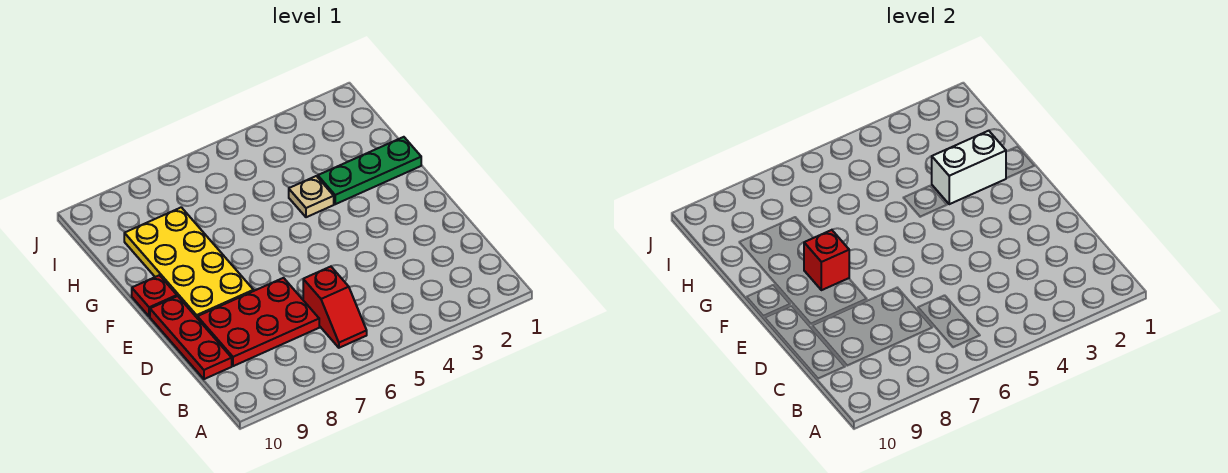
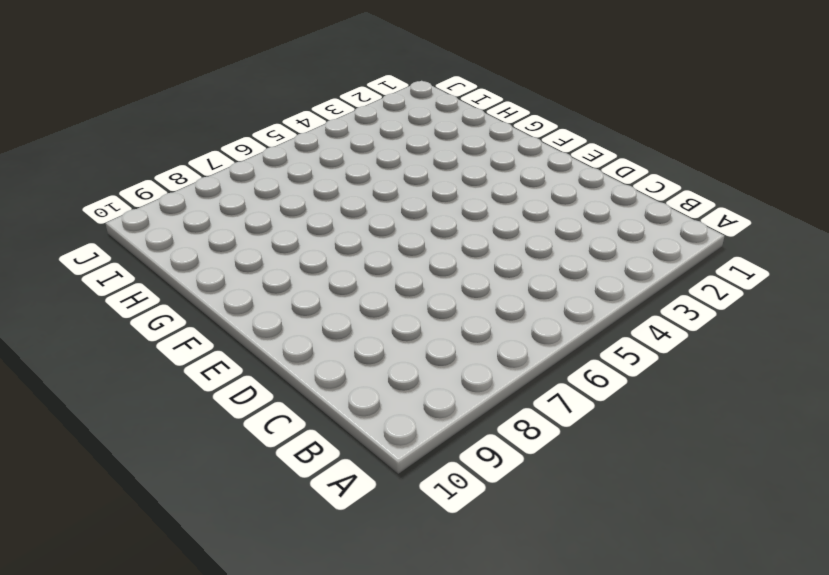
none -> red slope B6:C6 level 1 top C
none -> red plate C7:D9 level 1

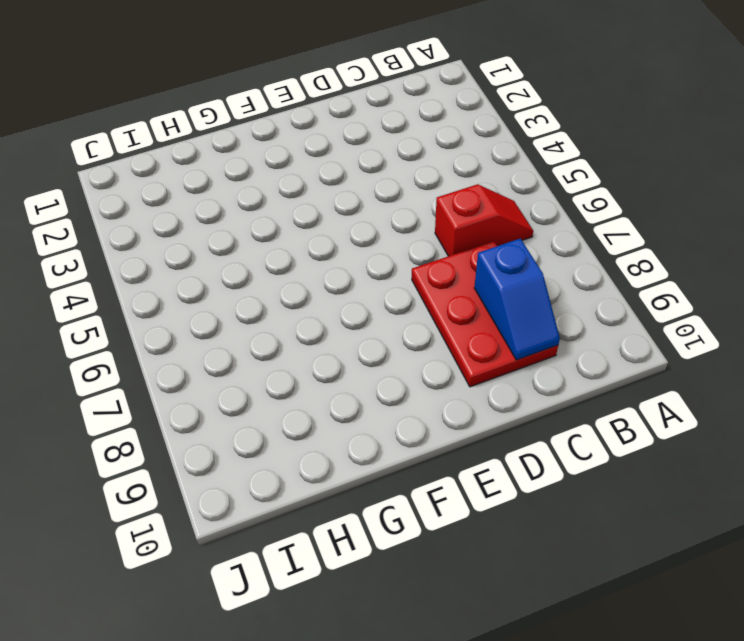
blue slope C8:C9 level 2 top 8 -> none
none -> red plate C10:E10 level 1
none -> yellow plate E8:H9 level 1

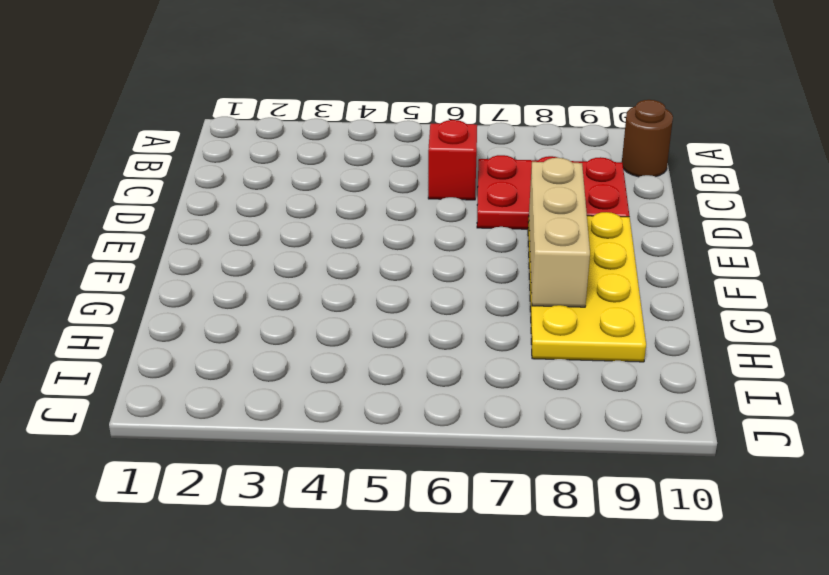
brown round brick B10 level 1 -> none
tan brick E8:G8 level 2 -> red brick F8 level 2
none -> red plate C10:E10 level 1
none -> red plate F10 level 1

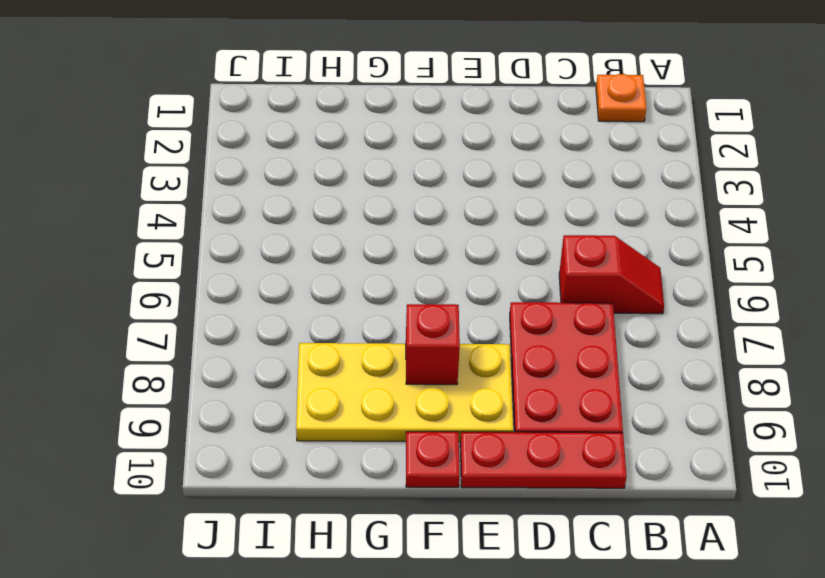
orange plate B1 level 1 -> none
none -> green plate G1:G3 level 1
none -> tan plate G4 level 1

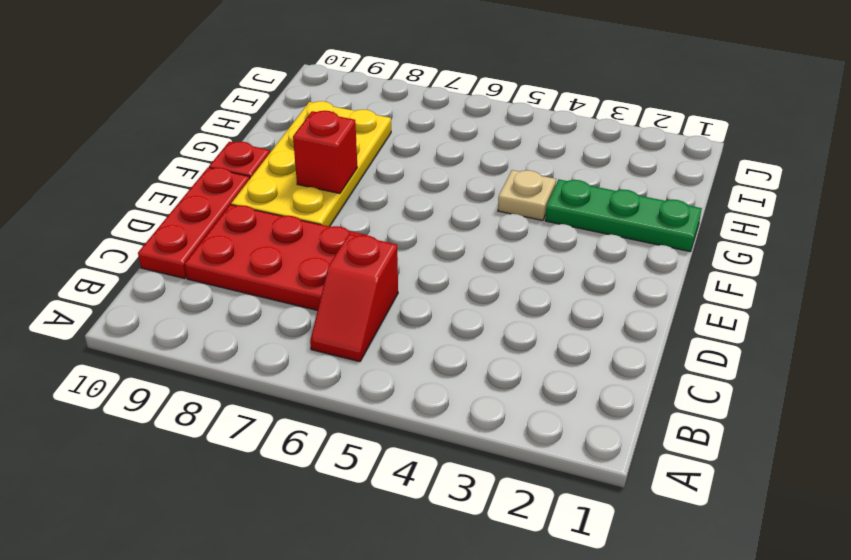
none -> white brick G2:G3 level 2

